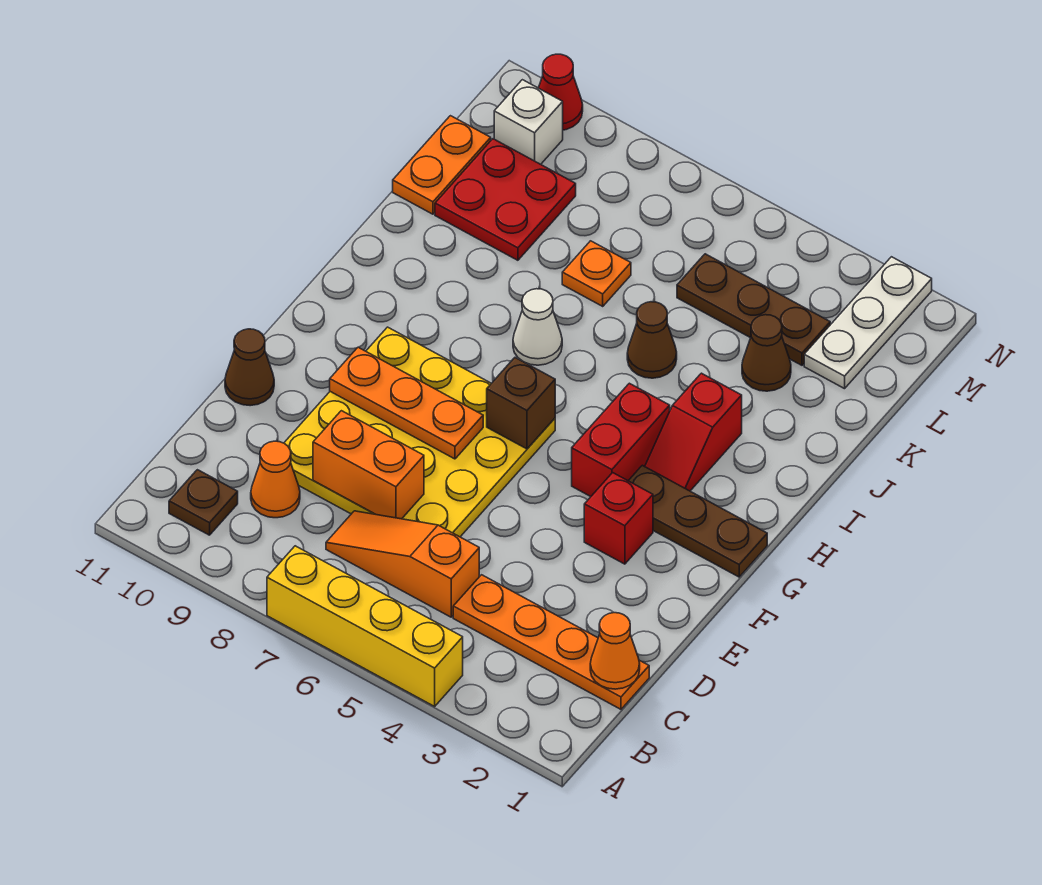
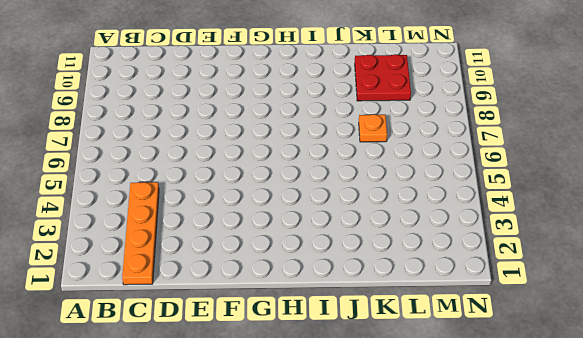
none -> yellow brick A4:A7 level 1
none -> brown plate B10 level 1
none -> orange slope C5:C7 level 1 top 5

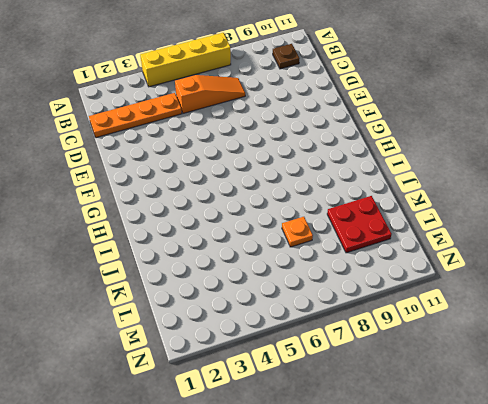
none -> orange cone C9 level 1
none -> yellow plate D6:G9 level 1
none -> brown cone E11 level 1

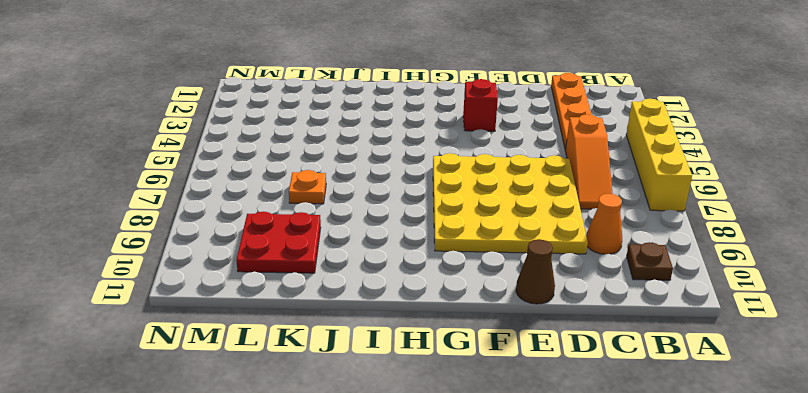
none -> brown plate G1:G3 level 1
none -> red brick G4:H4 level 1
none -> red slope H3:I3 level 1 top I

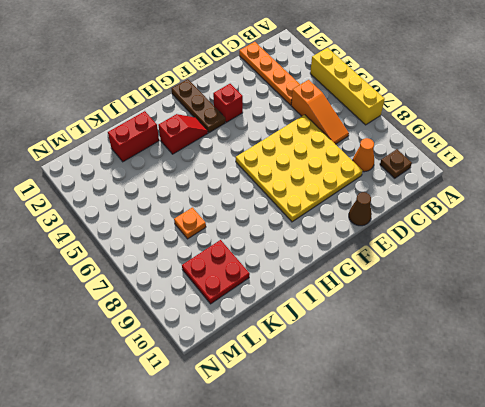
red brick J2:K2 level 1 -> red brick G4:H4 level 1
none -> white cone I7 level 1
none -> brown cone J5 level 1
none -> brown cone K3 level 1

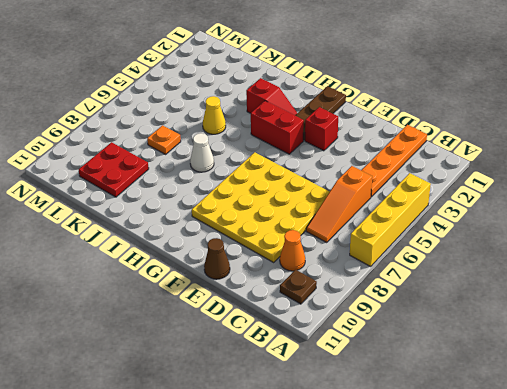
yellow cone J5 level 1 -> brown cone J5 level 1
none -> brown cone K3 level 1
none -> orange plate K11:L11 level 1
none -> white plate L2:N2 level 1

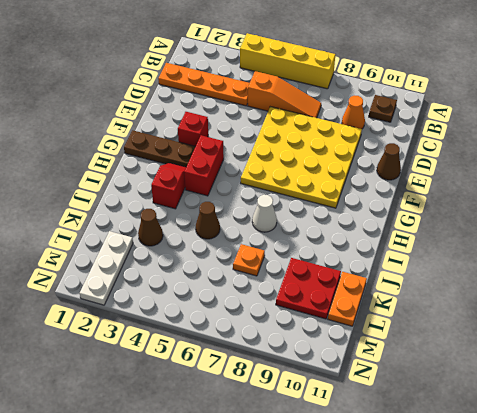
none -> brown plate L3:L5 level 1
none -> white brick M10 level 1
none -> red cone N10 level 1

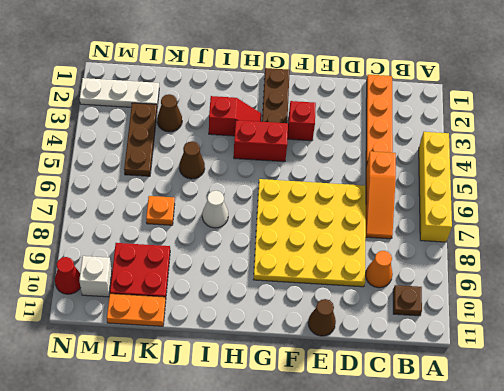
none -> orange cone C1 level 2
none -> orange brick D7:D8 level 2
none -> orange plate F7:F9 level 2

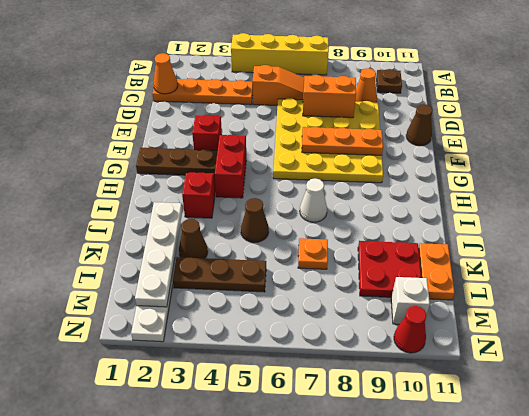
white plate J2:M2 level 2 -> none
none -> brown brick G6 level 2

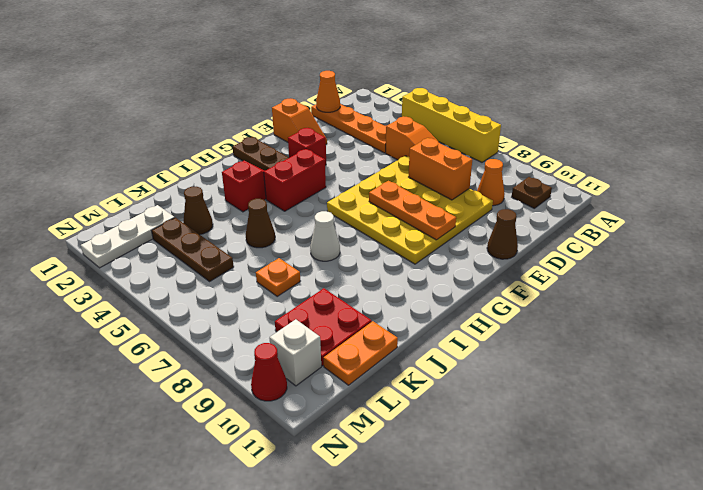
orange slope E1:E2 level 1 top 1 -> none
none -> brown brick G6 level 2

